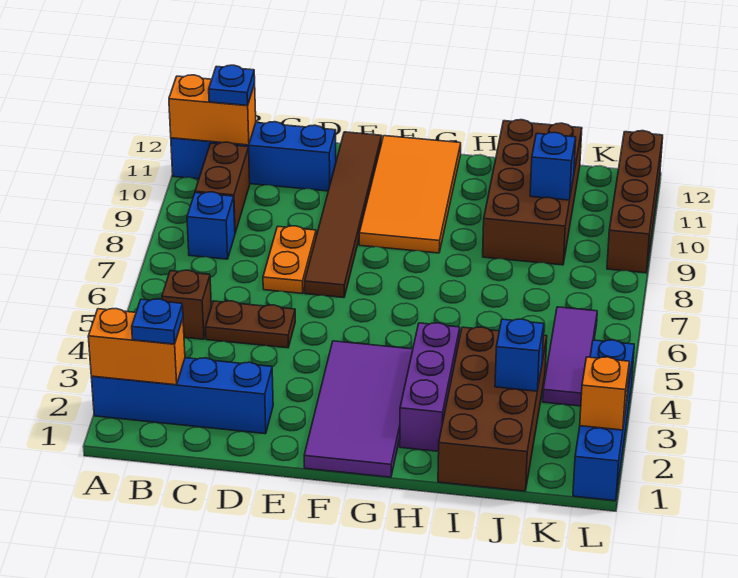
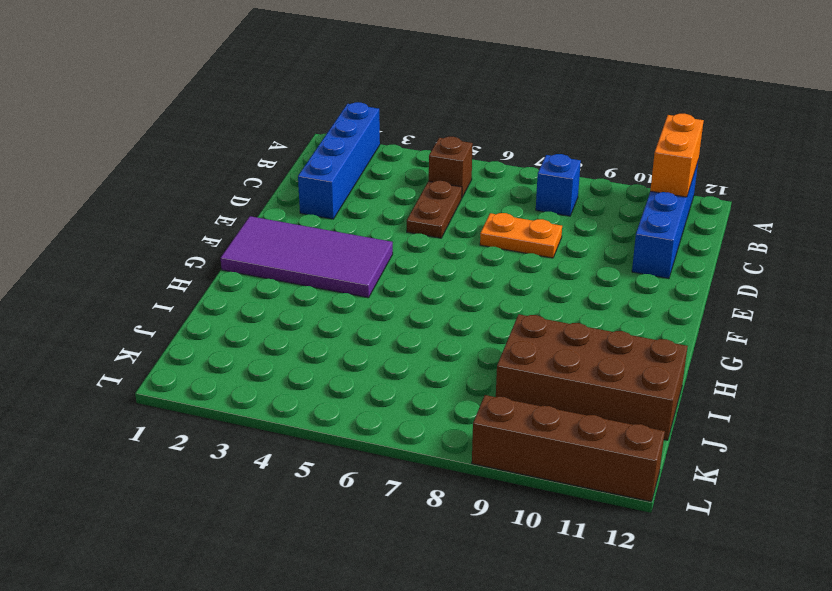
none -> brown brick B9:B10 level 1
none -> brown tile E7:E12 level 1
none -> orange tile F9:G12 level 1

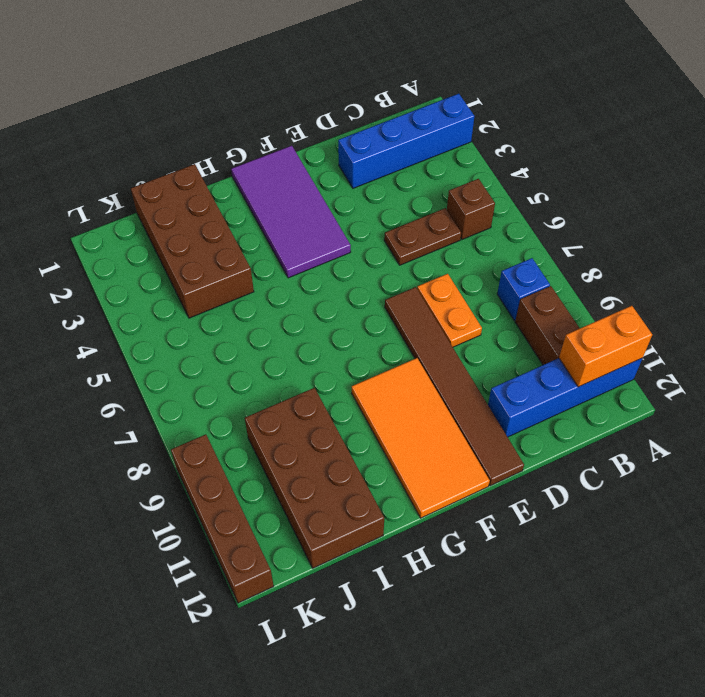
none -> purple brick H2:H4 level 1
none -> purple tile K4:K6 level 1
none -> blue brick L1:L4 level 1

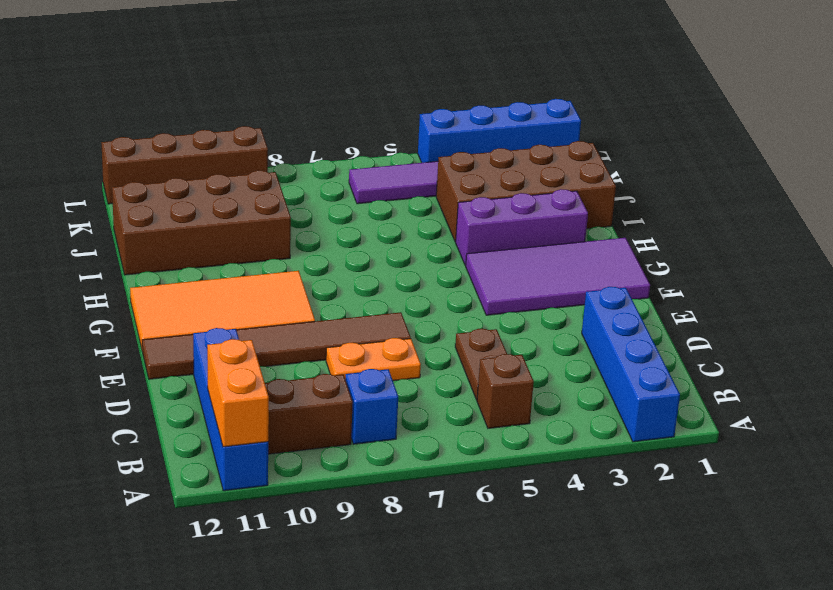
none -> orange brick A2:B2 level 2
none -> blue brick J3 level 2
none -> blue brick J10 level 2

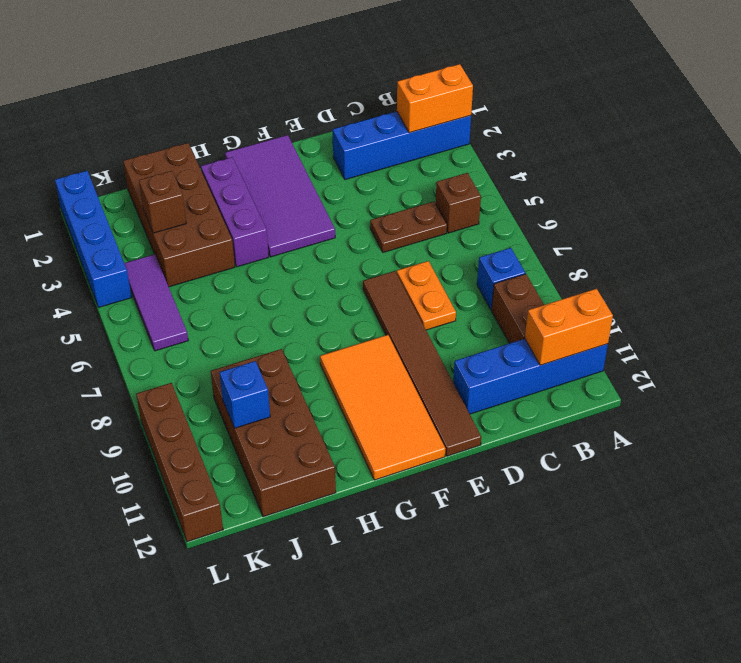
brown brick J3 level 2 -> blue brick J3 level 2
none -> orange brick L2 level 2
none -> blue plate B2 level 3
none -> blue plate B11 level 3

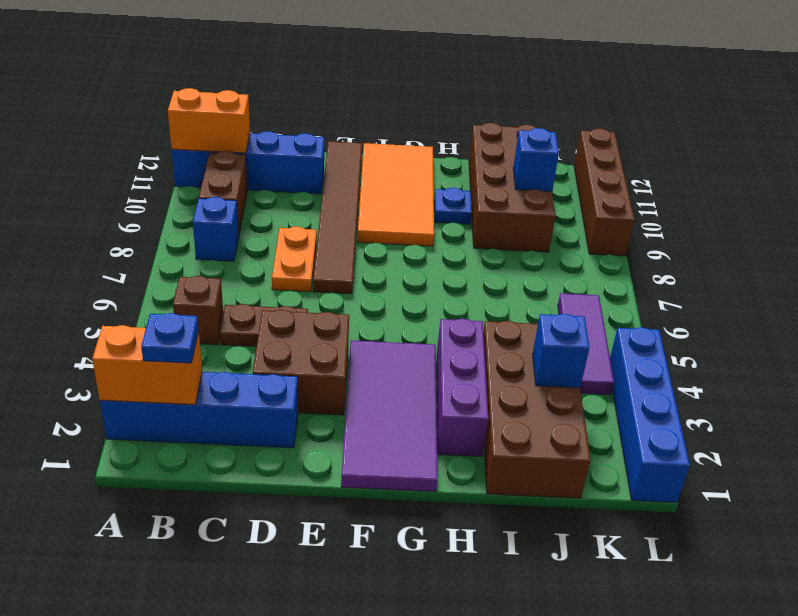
brown brick D3:E4 level 1 -> none
blue plate H10 level 1 -> blue plate B11 level 3
none -> orange brick L2 level 2

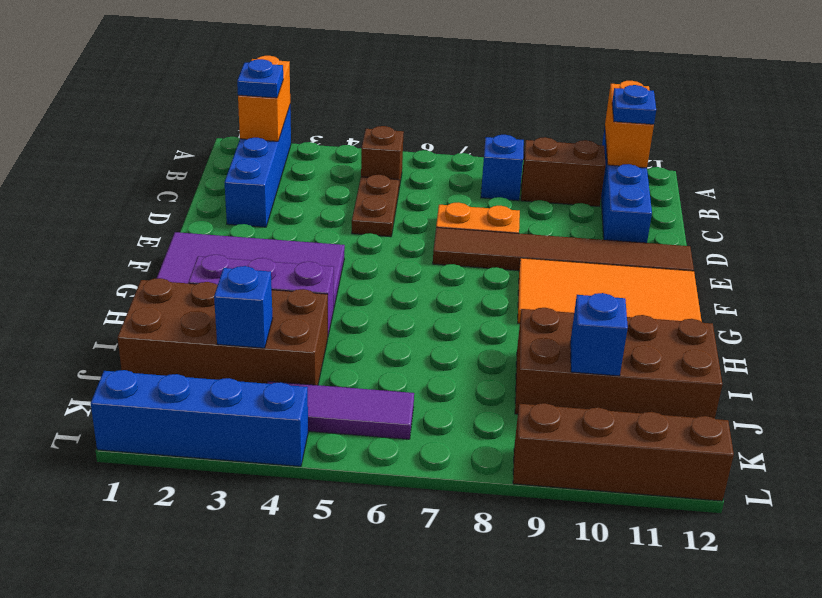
none -> orange brick L2 level 2

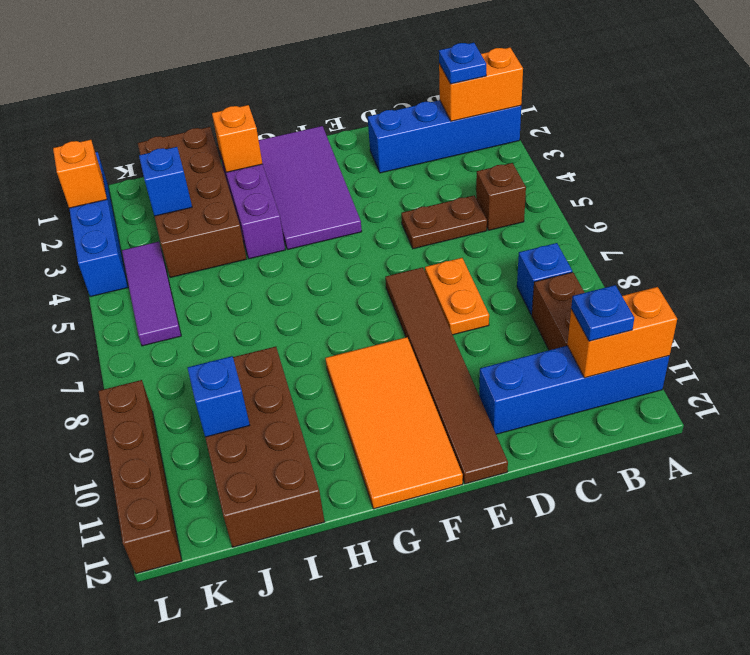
orange brick H2 level 2 -> none

